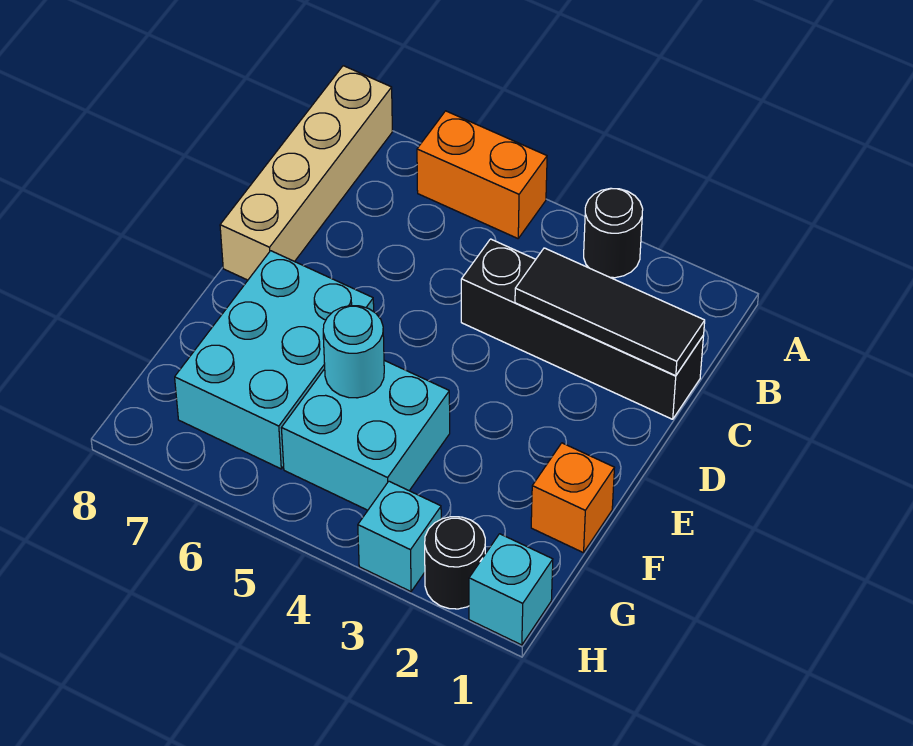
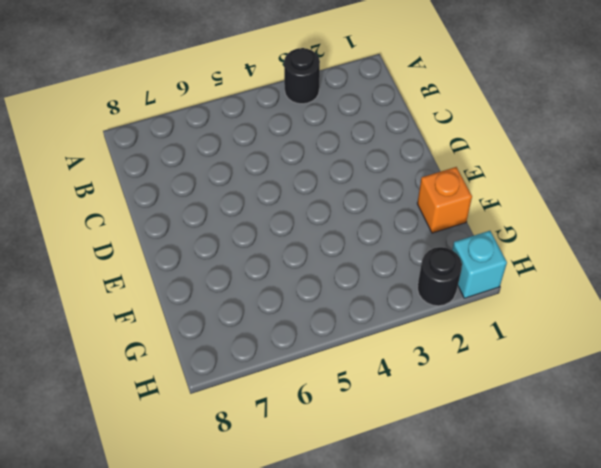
none -> orange brick A5:A6 level 1
none -> tan brick A8:D8 level 1
none -> black brick C1:C4 level 1

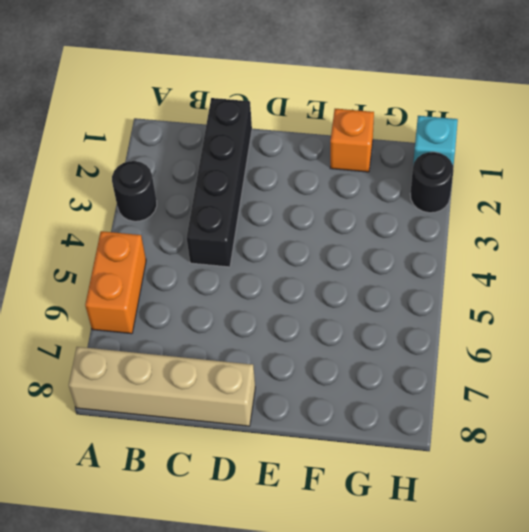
none -> cyan brick E6:G7 level 1
none -> cyan brick F4:G5 level 1
none -> cyan brick H3 level 1

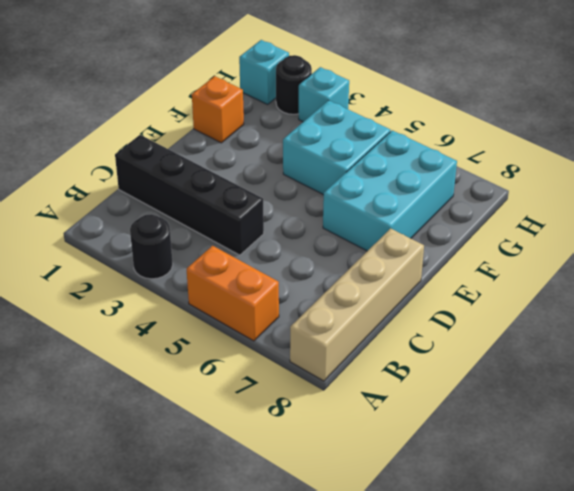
none -> black tile C1:C3 level 2
none -> cyan round brick F5 level 2

